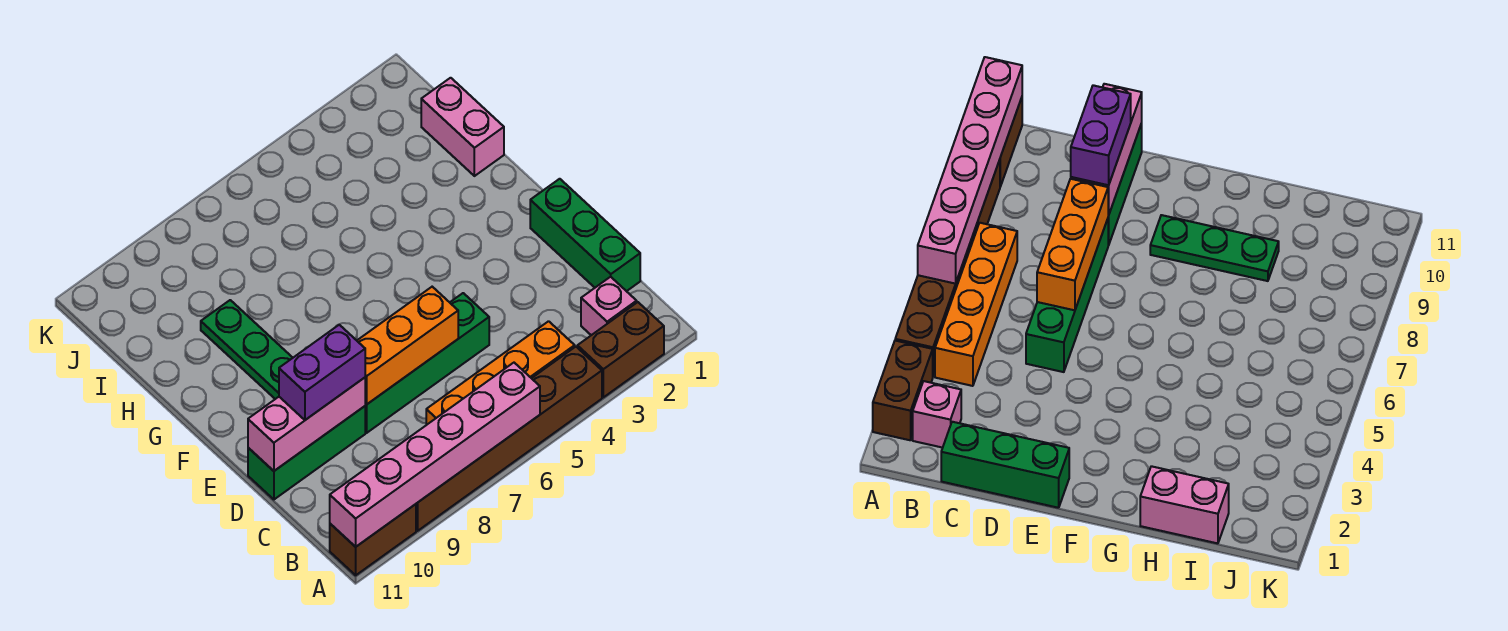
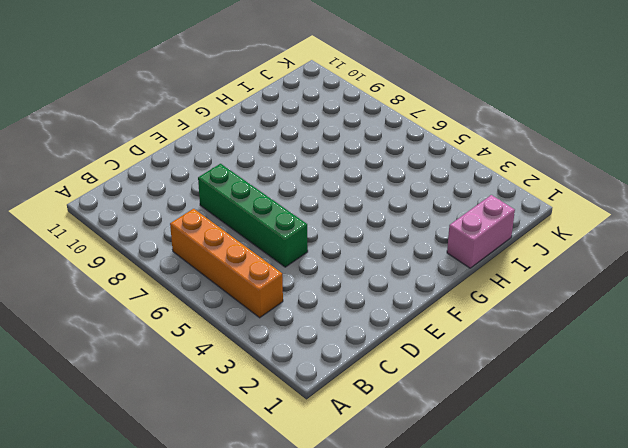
none -> brown brick A2:A3 level 1
none -> brown brick A4:A9 level 1
none -> brown brick A10:A11 level 1

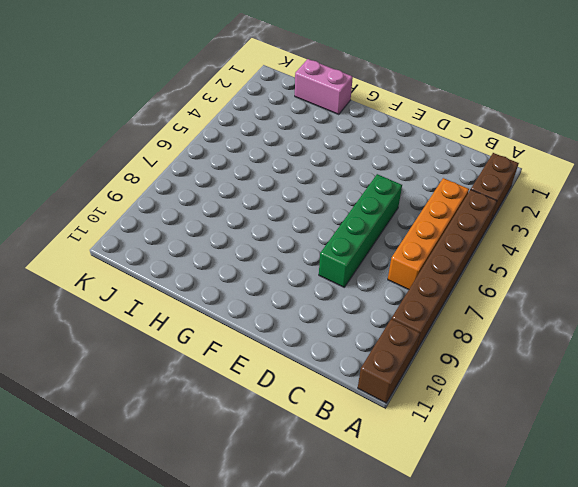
none -> pink brick B2 level 1
none -> green brick C1:E1 level 1
none -> green brick D9:D11 level 1

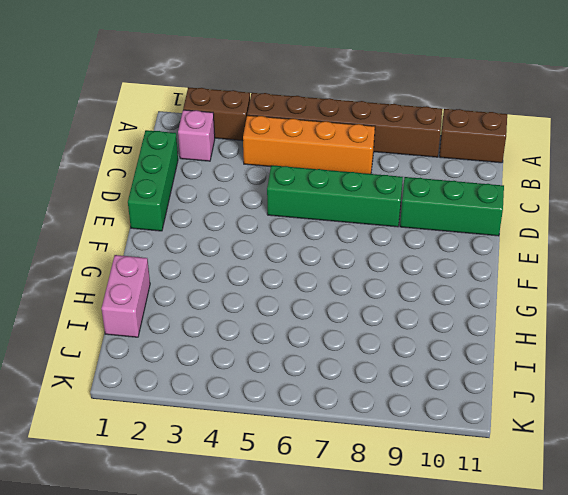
none -> green plate F9:H9 level 1
none -> pink brick A6:A11 level 2
none -> orange brick D6:D8 level 2

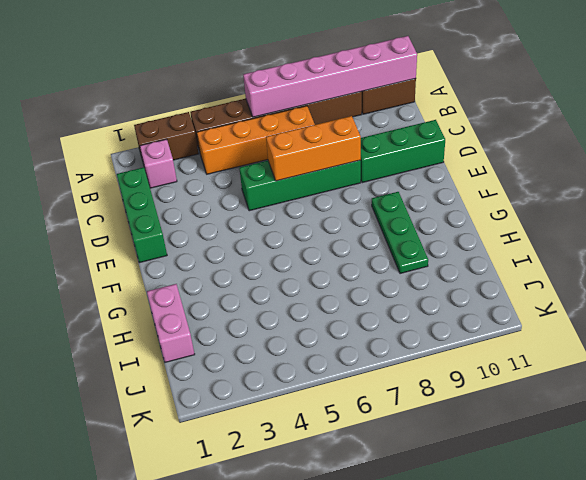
none -> pink brick D9:D11 level 2
none -> purple brick D9:D10 level 3

